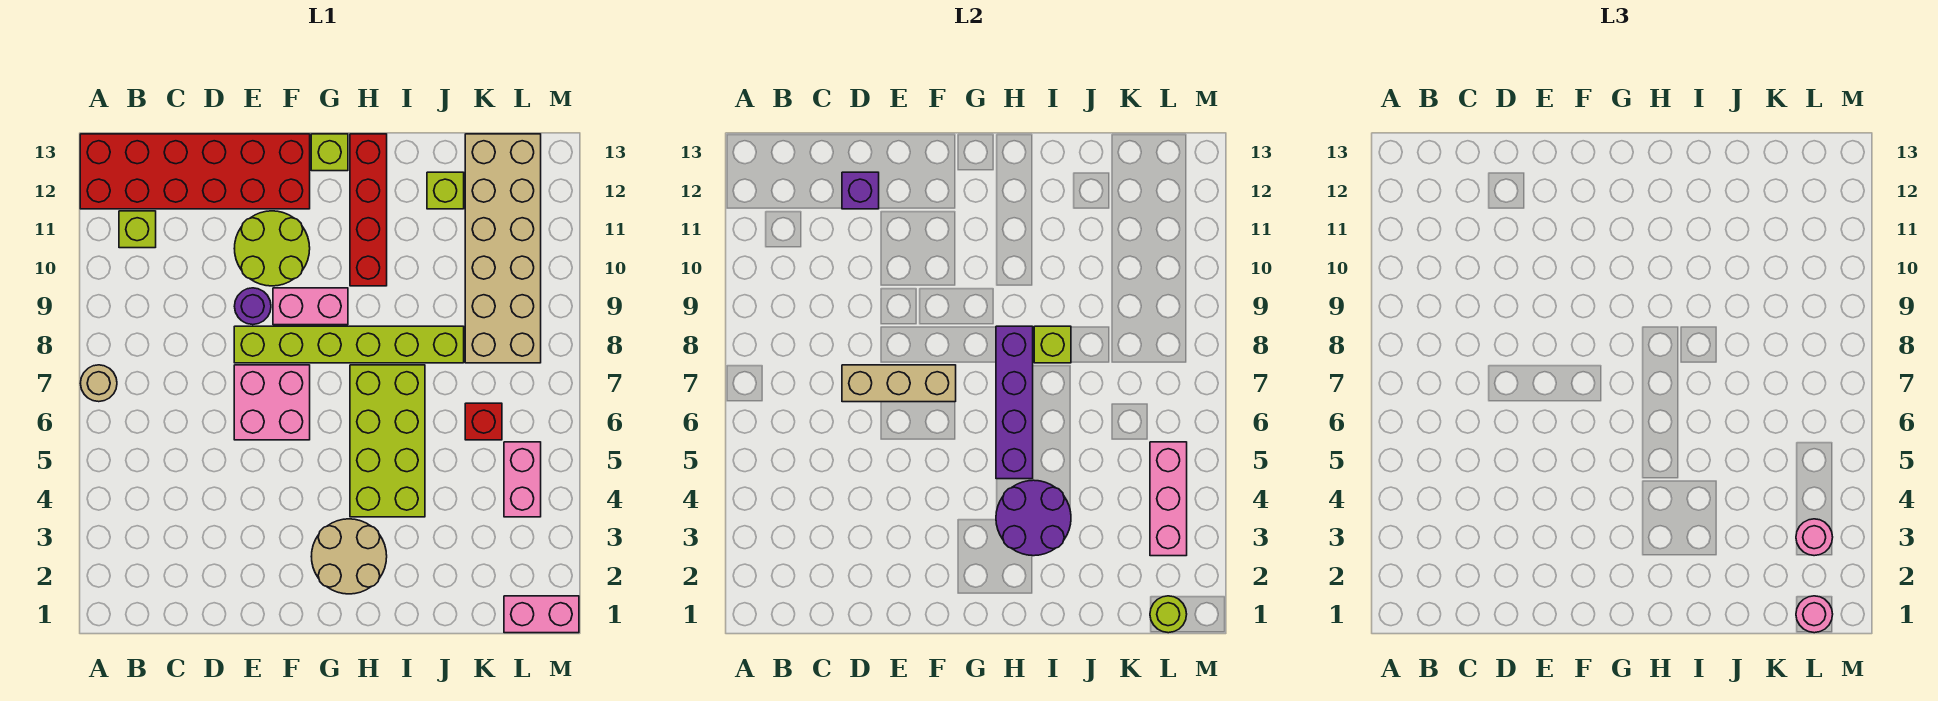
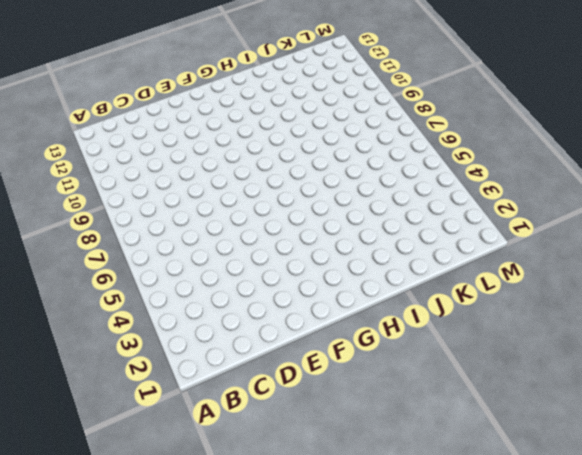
none -> tan round brick A7 level 1
none -> red brick A12:F13 level 1
none -> lime brick B11 level 1

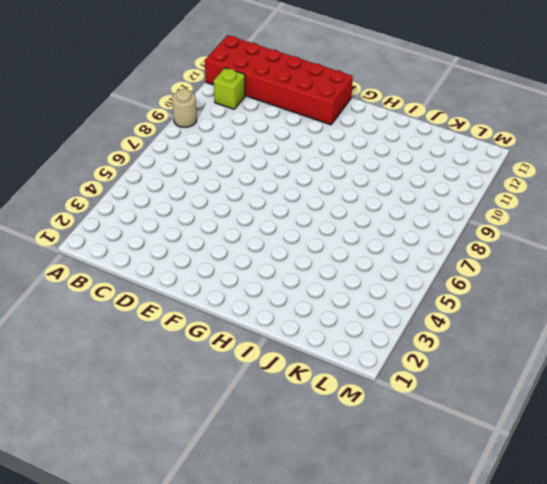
tan round brick A9 level 1 -> tan round brick A7 level 1
none -> pink brick E6:F7 level 1
none -> lime brick E8:J8 level 1
none -> purple round brick E9 level 1

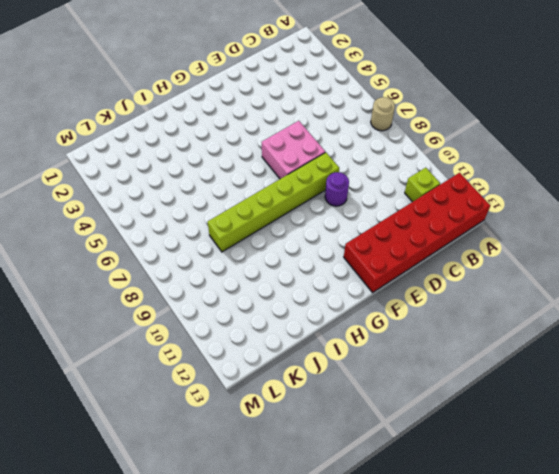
none -> lime round brick E10:F11 level 1
none -> pink brick F9:G9 level 1
none -> tan round brick G2:H3 level 1

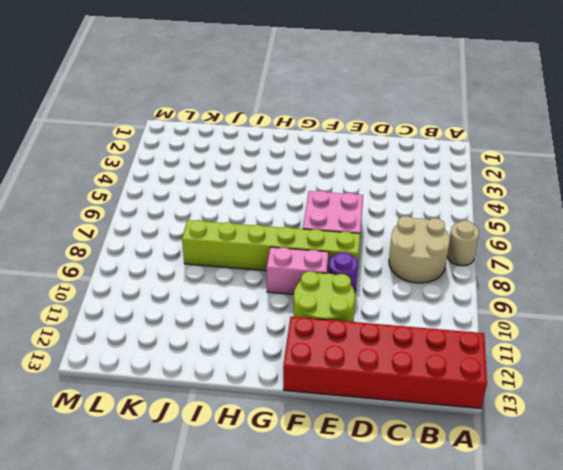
tan round brick B7:C8 level 1 -> tan round brick G2:H3 level 1
none -> lime brick B11 level 1
none -> lime brick G13 level 1
none -> lime brick H4:I7 level 1

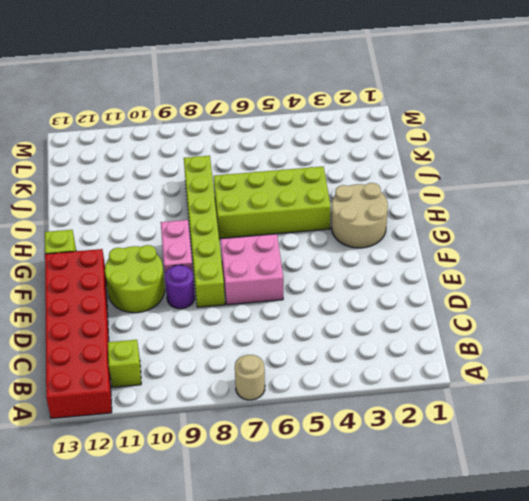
none -> red brick H10:H13 level 1
none -> lime brick J12 level 1
none -> red brick K6 level 1

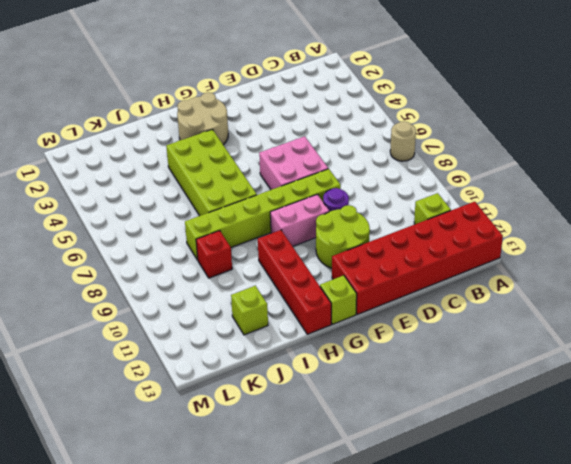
red brick J9 level 1 -> red brick K6 level 1
none -> tan brick K8:L13 level 1
none -> pink brick L1:M1 level 1
none -> pink brick L4:L5 level 1

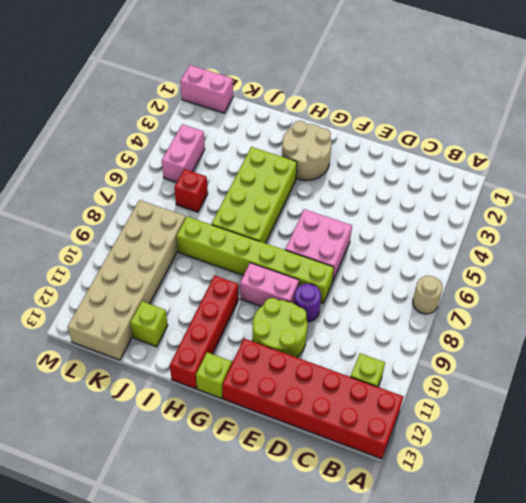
none -> tan brick D7:F7 level 2
none -> purple brick D12 level 2
none -> purple round brick H3:I4 level 2

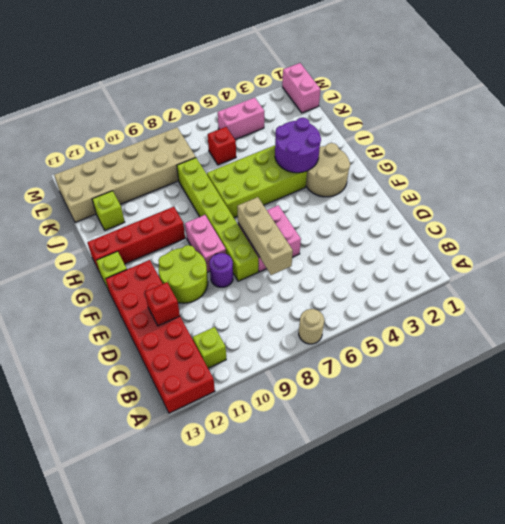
red brick D12 level 2 -> purple brick D12 level 2
none -> purple brick H5:H8 level 2
none -> lime brick I8 level 2
none -> lime round brick L1 level 2

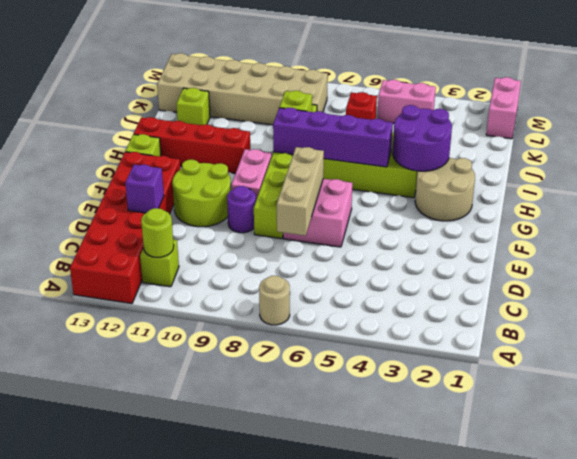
lime round brick B11 level 2 -> lime round brick L1 level 2
none -> pink brick L3:L5 level 2
none -> pink round brick L1 level 3
none -> pink round brick L3 level 3

